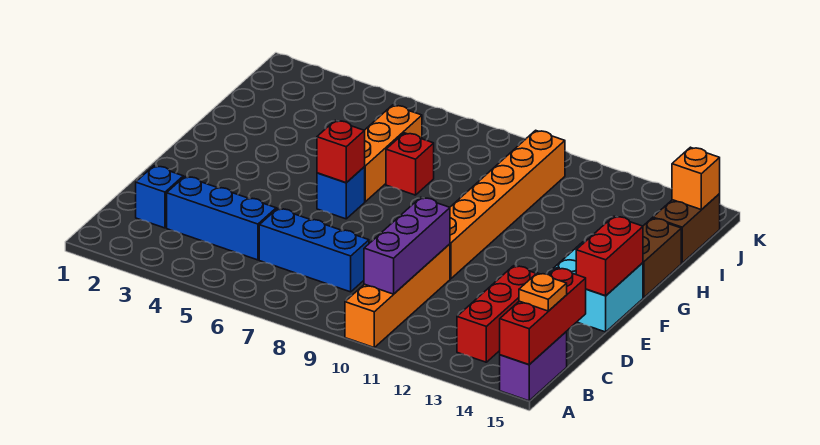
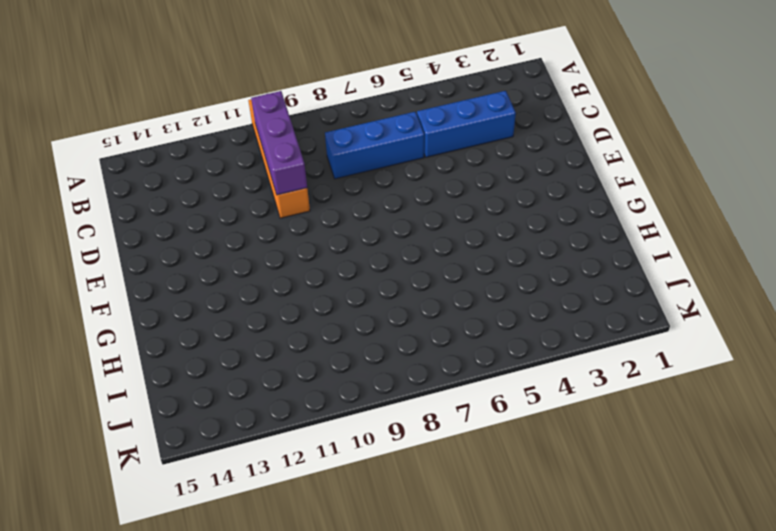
none -> purple brick A15:B15 level 1
none -> red brick B13:D13 level 1
none -> blue brick C2 level 1

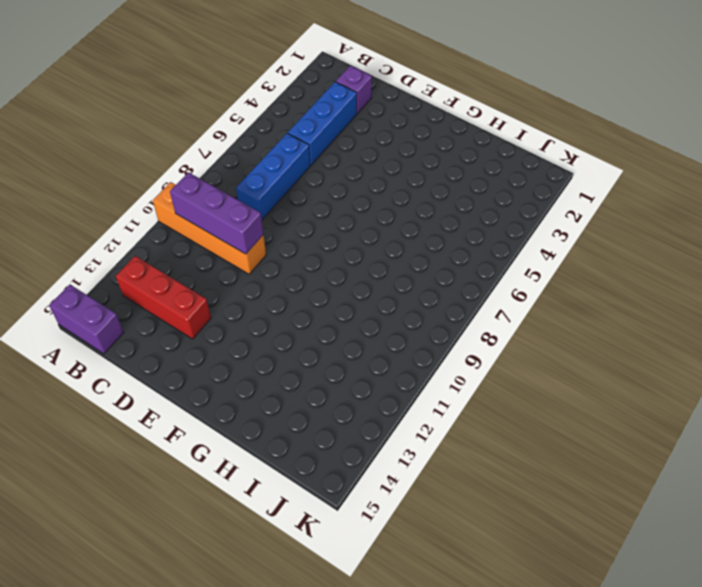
purple brick C2 level 1 -> blue brick C2 level 1
none -> orange brick E10:J10 level 1
none -> cyan brick E14:F15 level 1
none -> blue brick F6 level 1

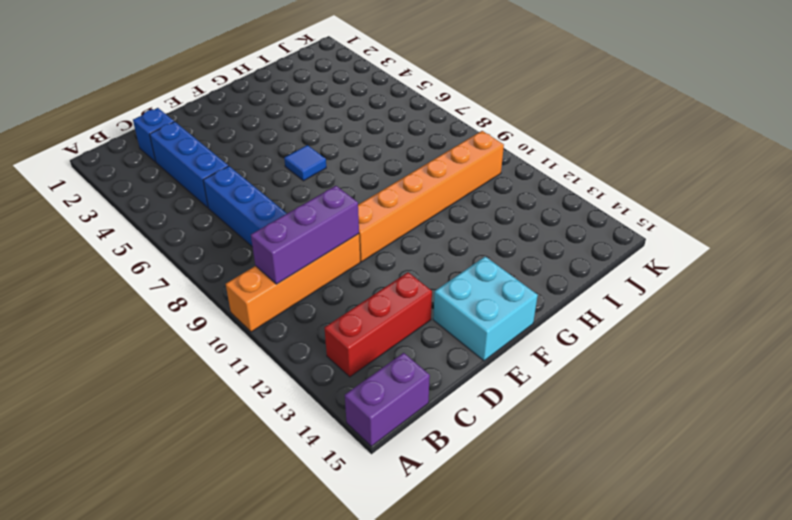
blue tile F6 level 1 -> blue brick F6 level 1
none -> orange brick G6:I6 level 1
none -> brown brick G15:H15 level 1
none -> red brick H7 level 1

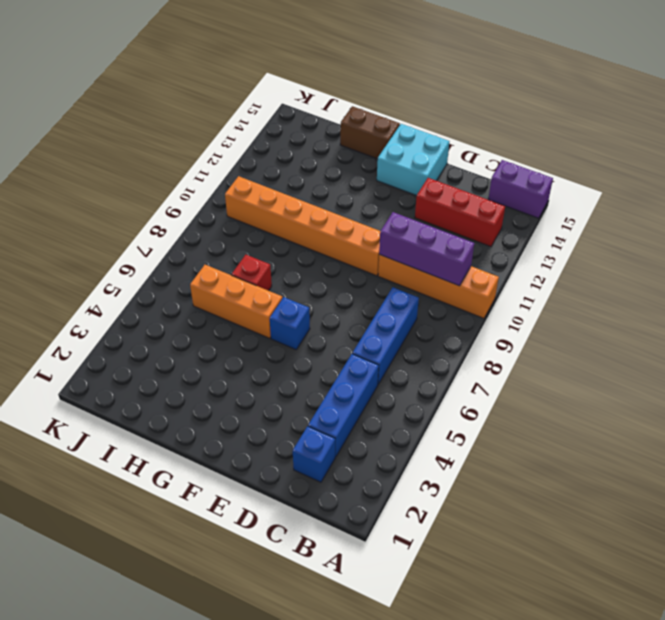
none -> brown brick I15:J15 level 1
none -> red brick A15:C15 level 2
none -> red brick E15:F15 level 2

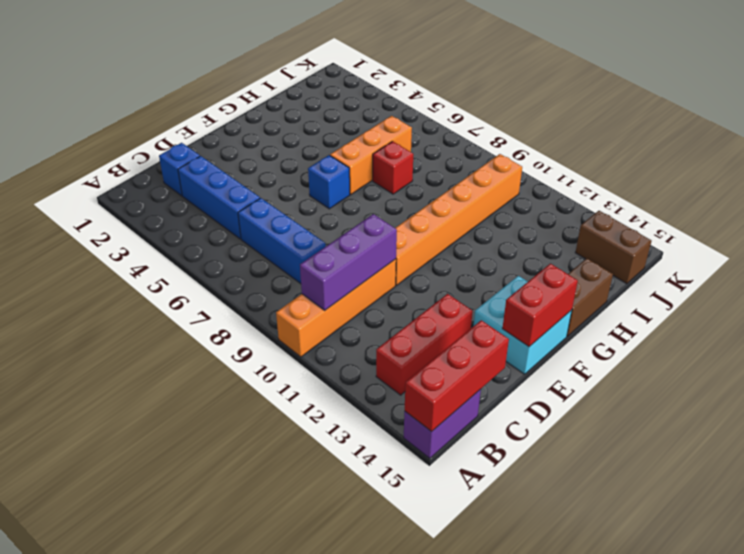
brown brick J14:J15 level 1 -> brown brick I15:J15 level 1
none -> red brick F6 level 2
none -> orange brick J15 level 2
none -> orange plate B15 level 3

